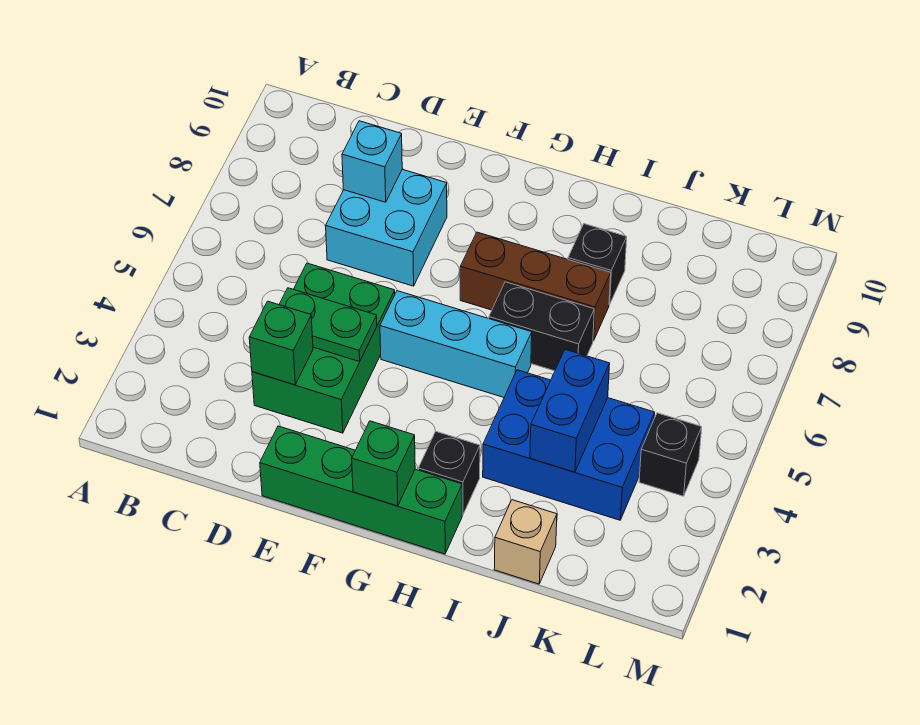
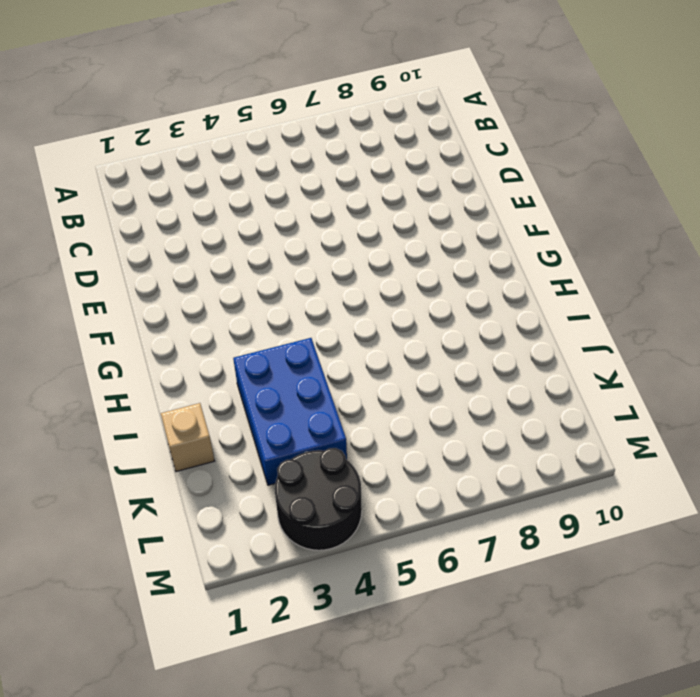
black round brick L3:M4 level 1 -> black brick L4 level 1
none -> green brick D3:E5 level 1
none -> cyan brick D7:E8 level 1
none -> green brick E1:H1 level 1

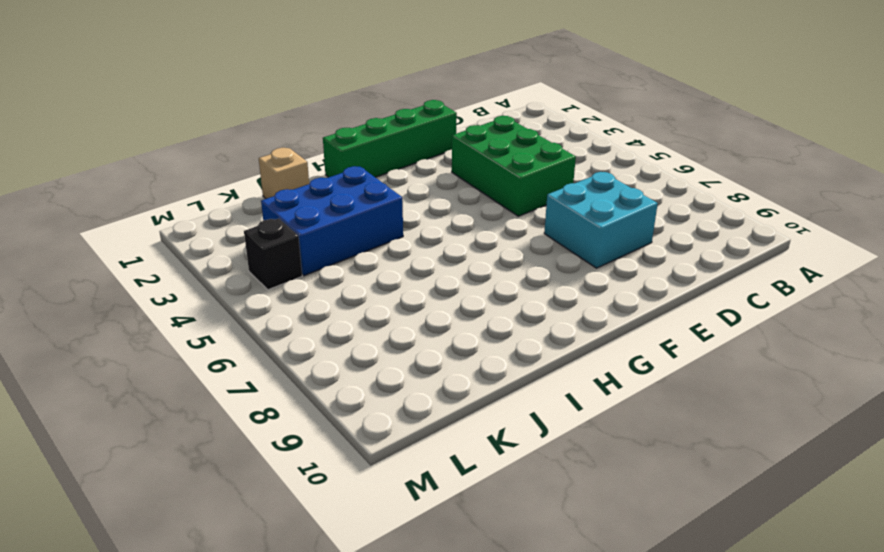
none -> cyan brick F5:H5 level 1
none -> brown brick G7:I7 level 1
none -> black brick H2 level 1

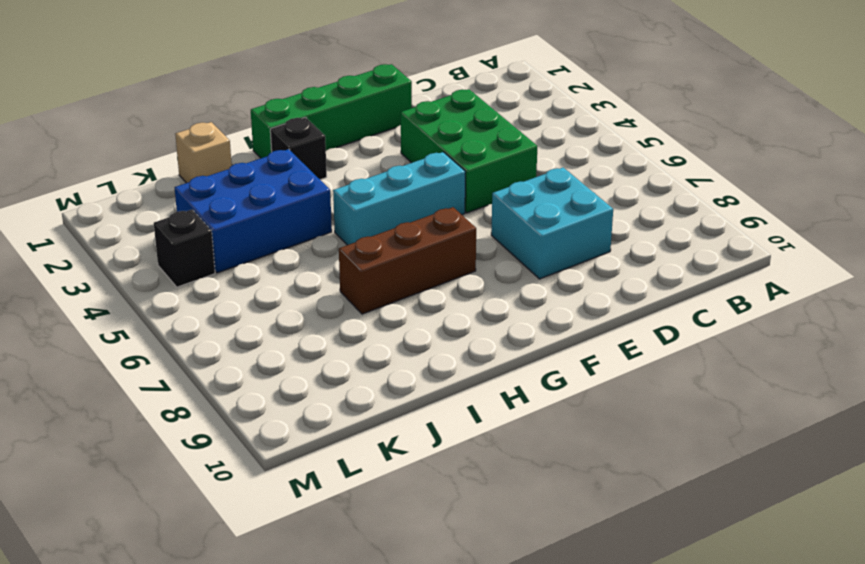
none -> black brick H6:I6 level 1
none -> black brick I8 level 1
none -> green brick D3 level 2

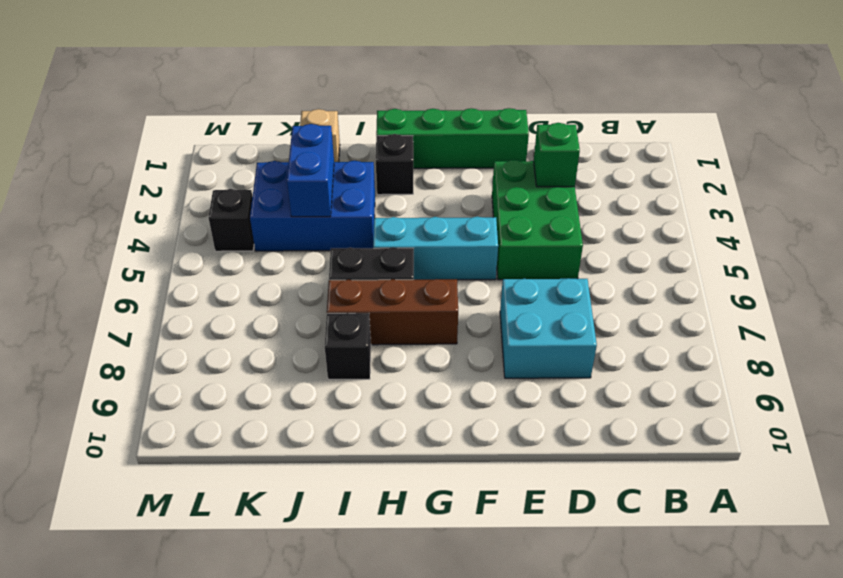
none -> green plate D4:E4 level 2
none -> cyan brick D8 level 2
none -> green brick G1 level 2

